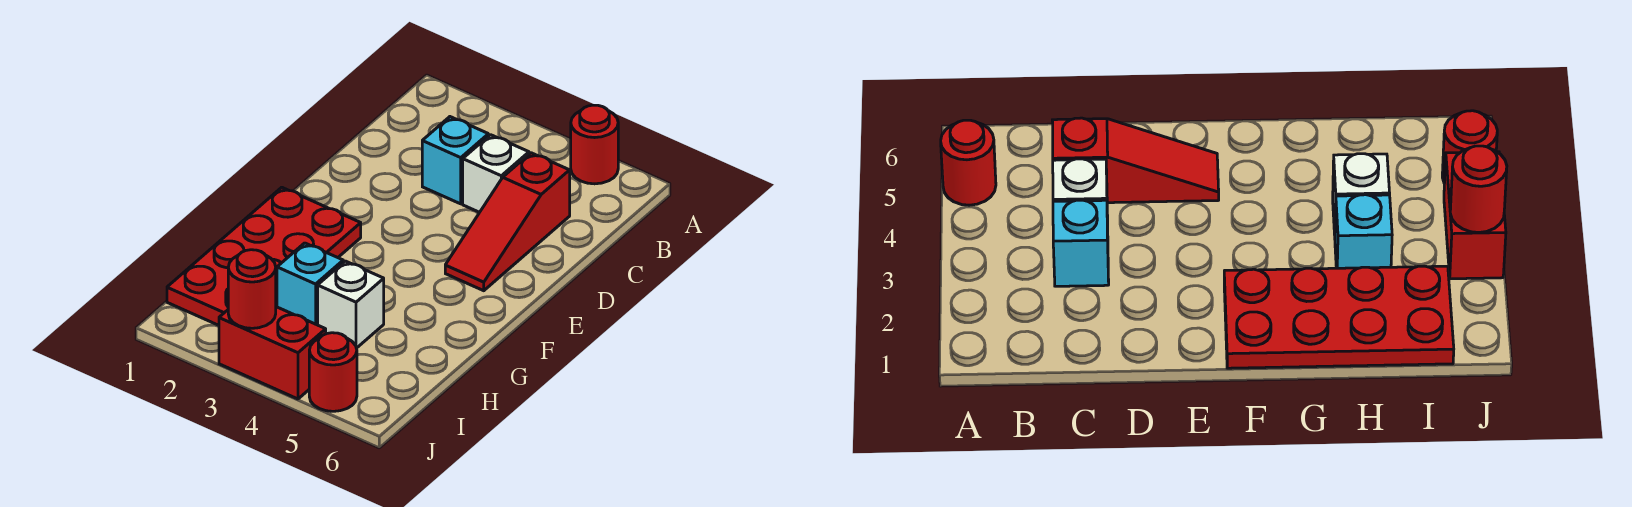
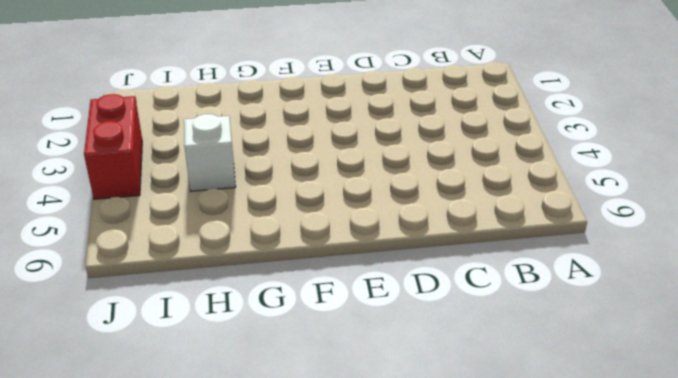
none -> red round brick A5 level 1
none -> cyan brick C3 level 1

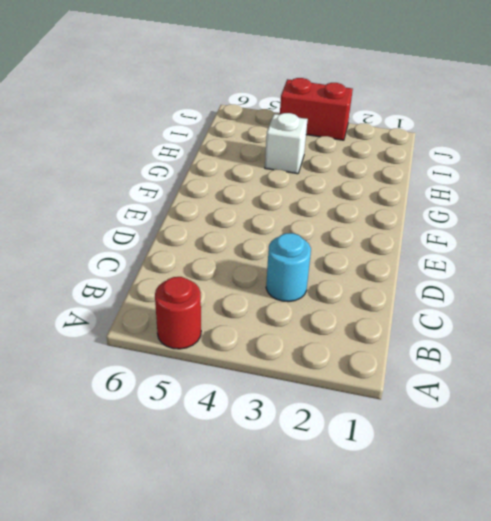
cyan round brick C3 level 1 -> cyan brick C3 level 1
none -> white brick C4 level 1
none -> red slope C5:E5 level 1 top C

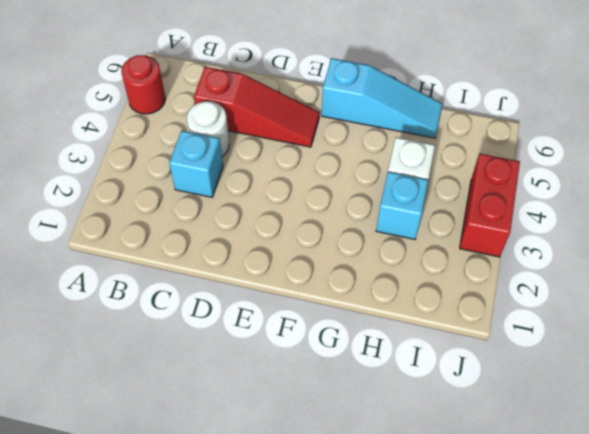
white round brick C4 level 1 -> white brick C4 level 1
cyan slope F6:H6 level 1 top F -> none
none -> red plate F1:I2 level 1
none -> red round brick J5 level 1

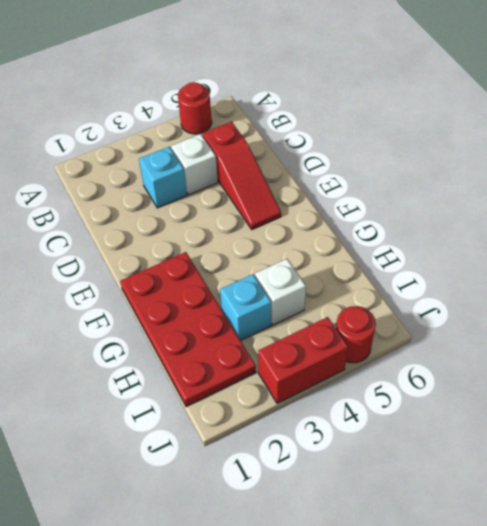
none -> red round brick J3 level 2

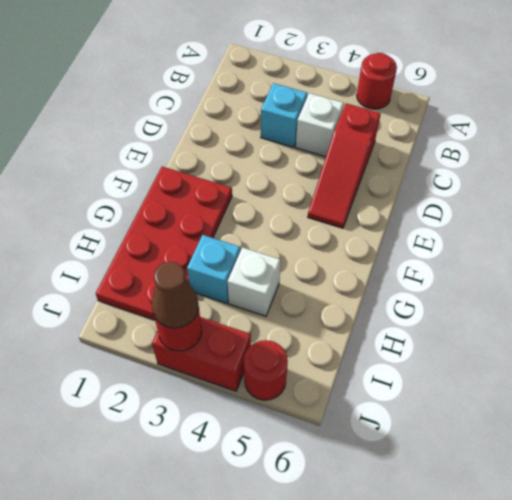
brown cone J3 level 3 -> none

